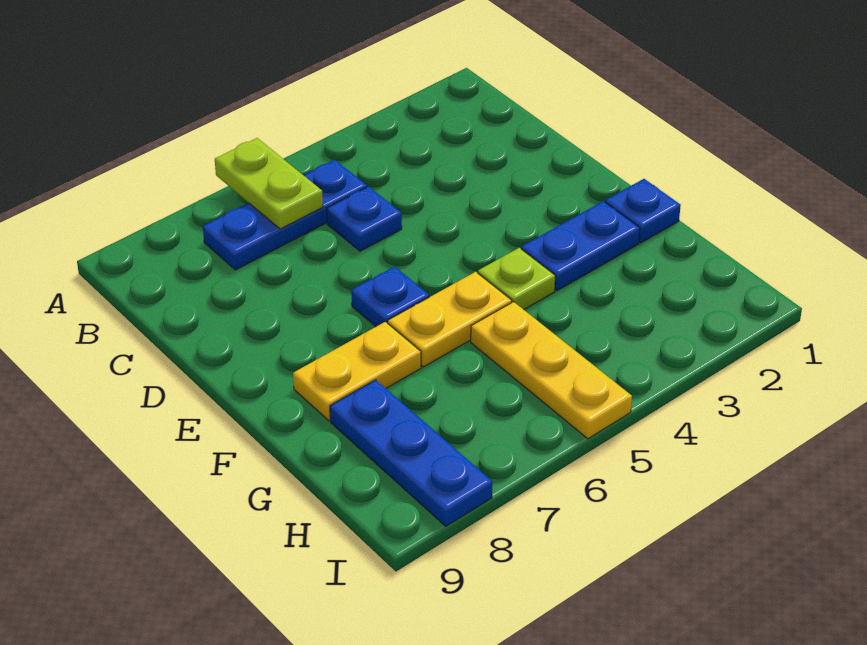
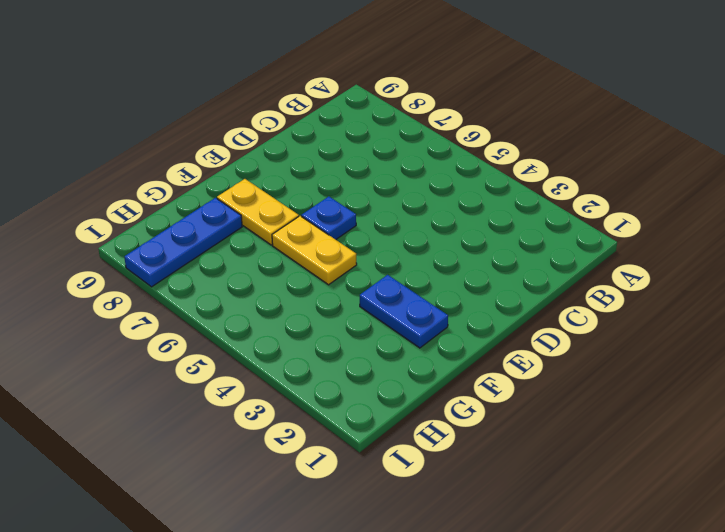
none -> blue plate B5:B7 level 1
none -> blue plate C5 level 1

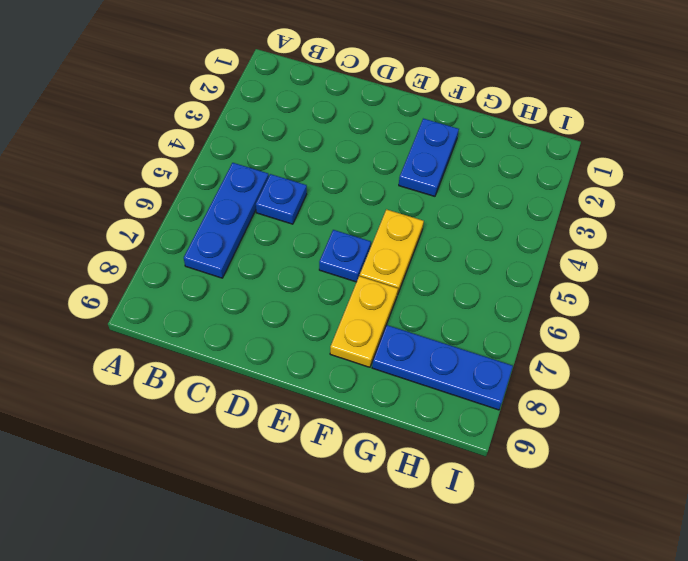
none -> blue plate F1 level 1
none -> lime plate F4 level 1

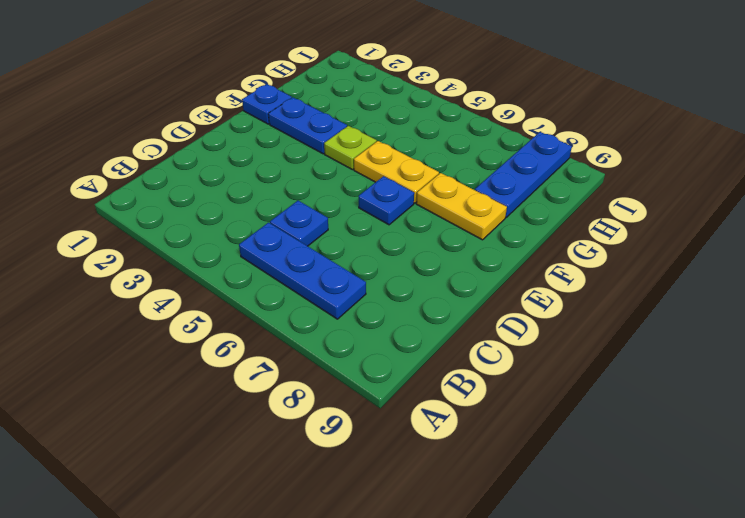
none -> yellow plate G5:I5 level 1
none -> lime plate A6:B6 level 2

